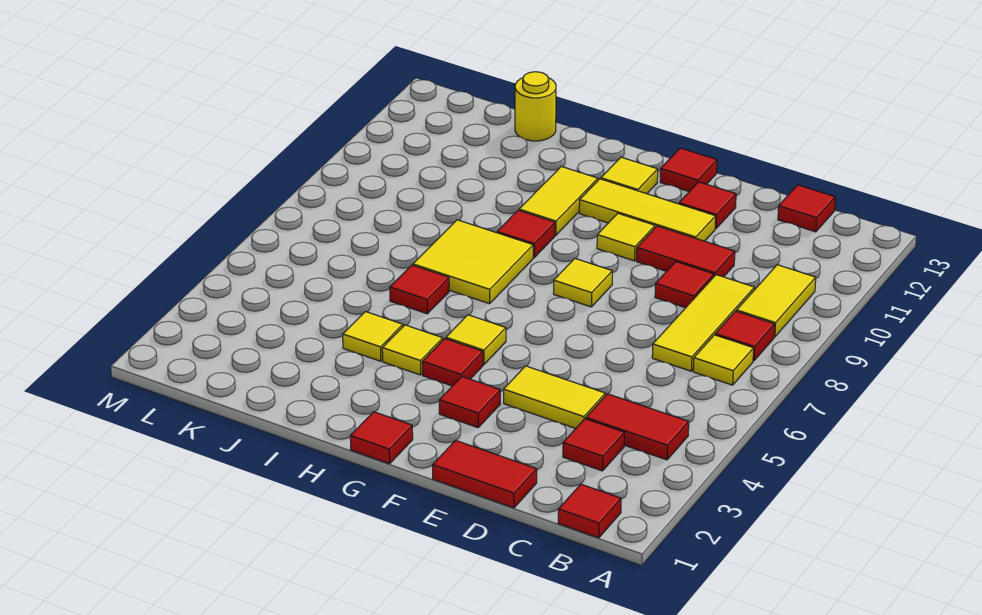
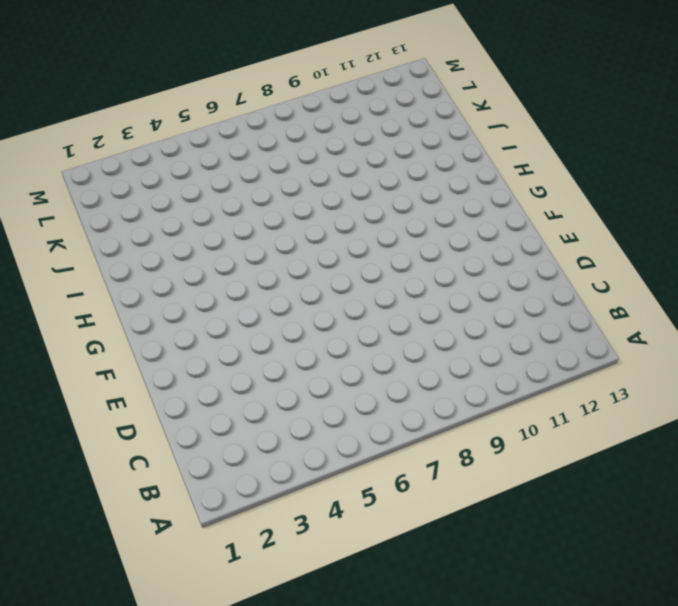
none -> red tile B1 level 1
none -> red tile B4:C4 level 1
none -> yellow tile B7 level 1

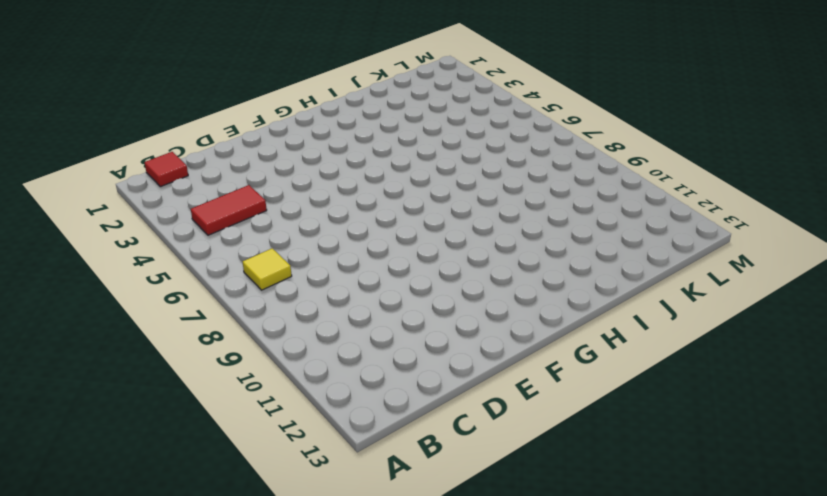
none -> red tile B8 level 1
none -> yellow tile B9:B10 level 1
none -> red tile C3 level 1

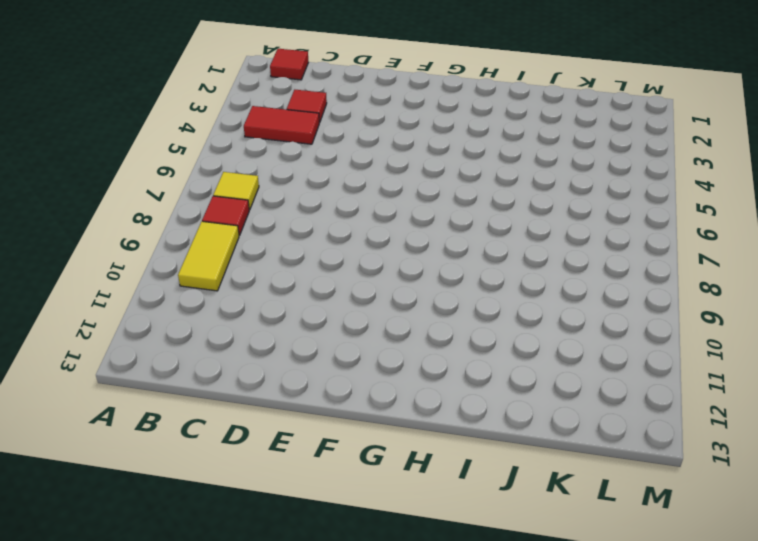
none -> yellow tile C7:C9 level 1
none -> red tile C13 level 1
none -> red tile D1:E1 level 1

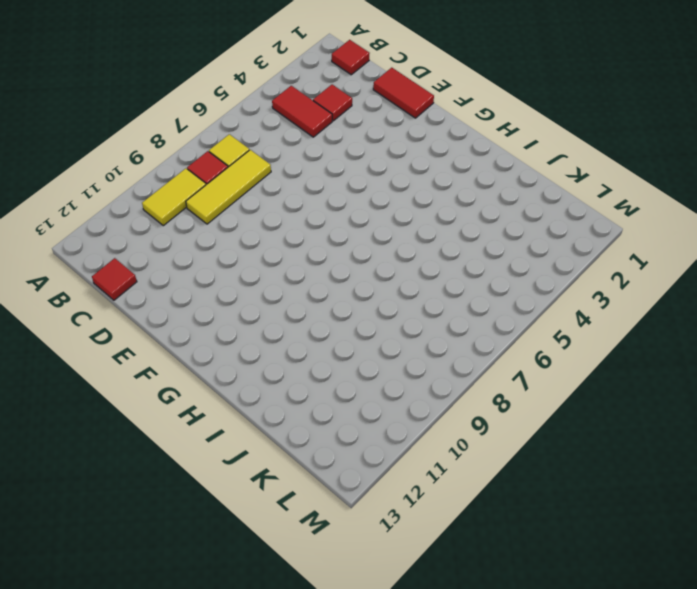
none -> yellow tile D4:E4 level 1
none -> red tile D9 level 1
none -> red tile D10:E10 level 1

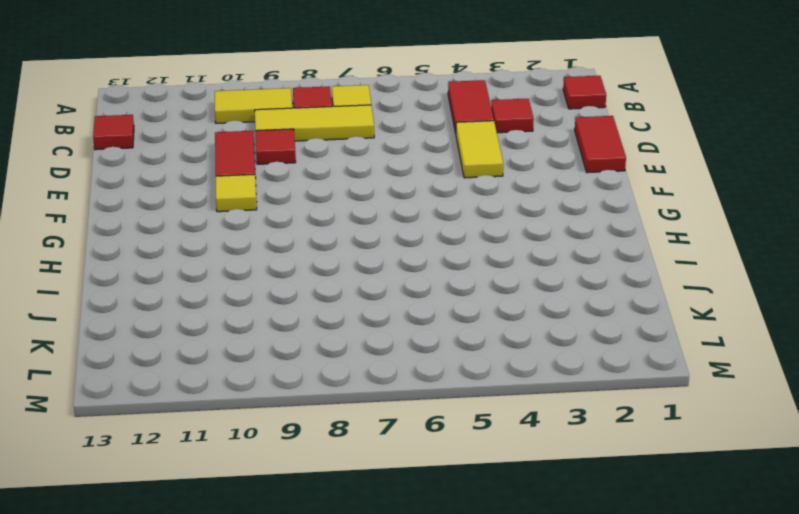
none -> yellow tile E11:G11 level 1
none -> red tile E12 level 1
none -> red tile F3 level 1

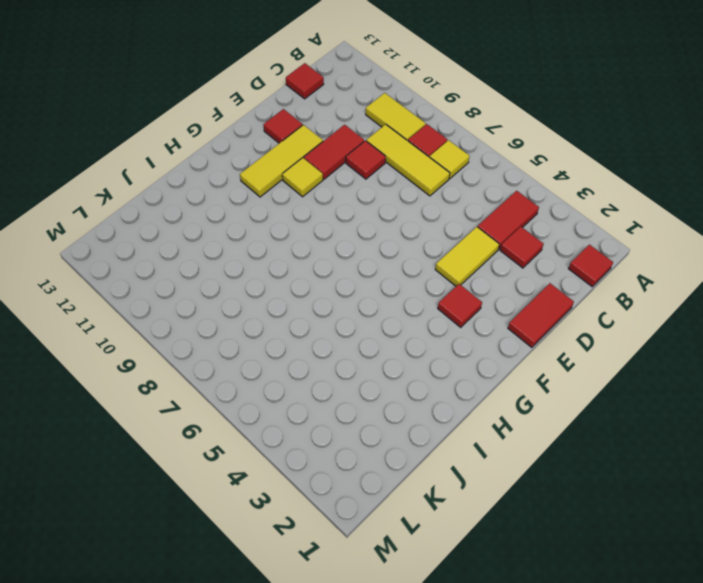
none -> yellow tile F8 level 1
none -> red tile F13 level 1
none -> red tile G1 level 1

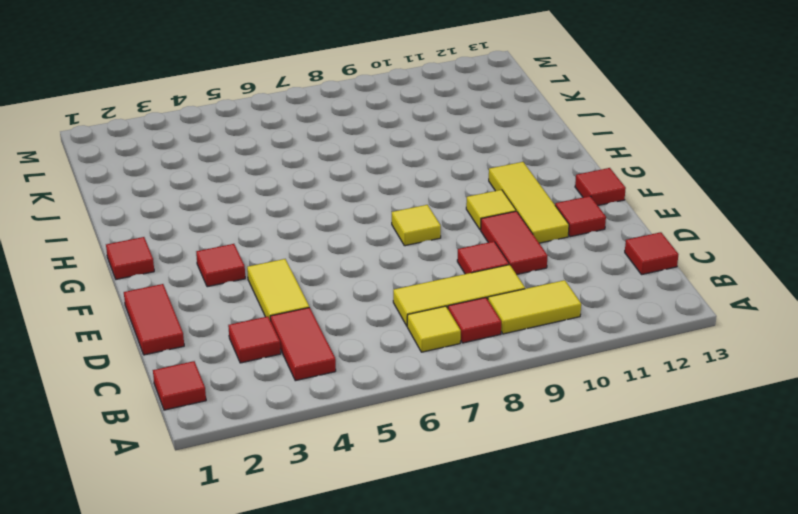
none -> red tile G4 level 1
none -> yellow tile G5 level 1
none -> yellow tile G12 level 1

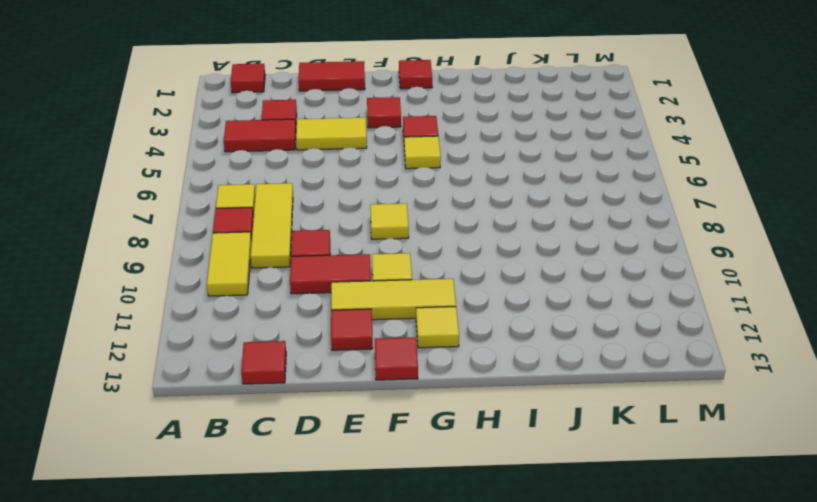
none -> yellow tile H4 level 1
none -> yellow tile H7:I8 level 1
none -> red tile H9 level 1

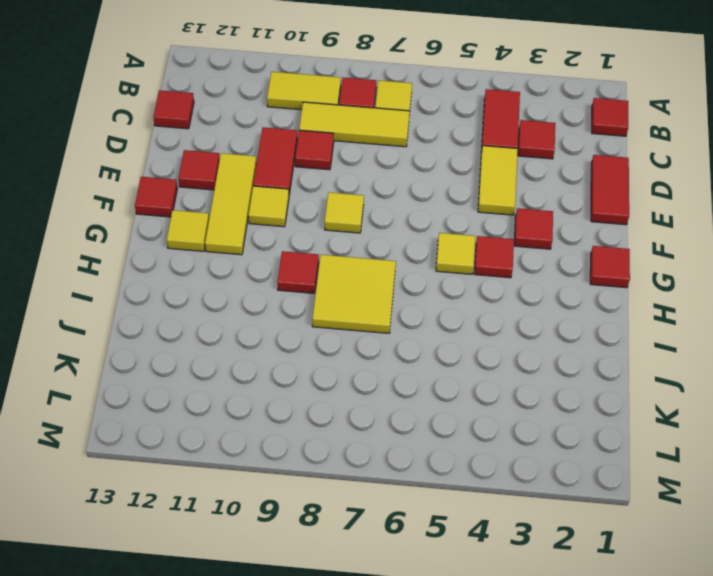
none -> yellow tile H4 level 1
none -> yellow tile H10:H11 level 1
none -> yellow tile I4 level 1

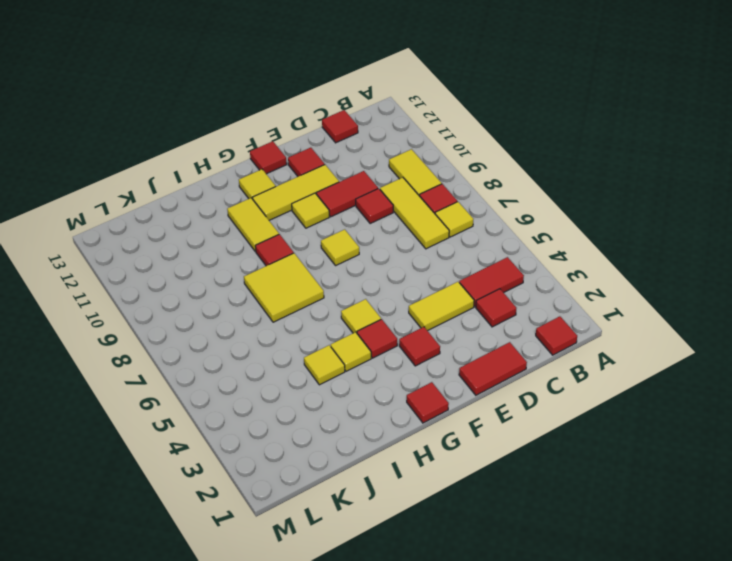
none -> red tile I6 level 1
none -> yellow round brick J13 level 1

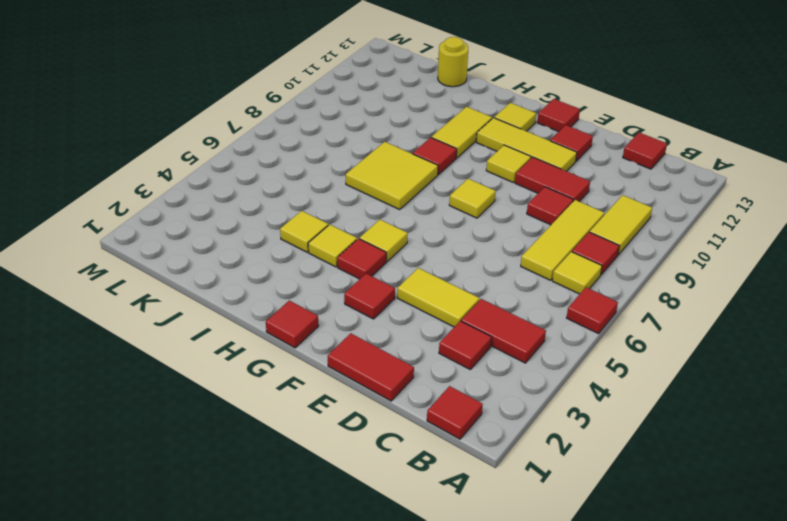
red tile A6 level 1 -> red tile I6 level 1

